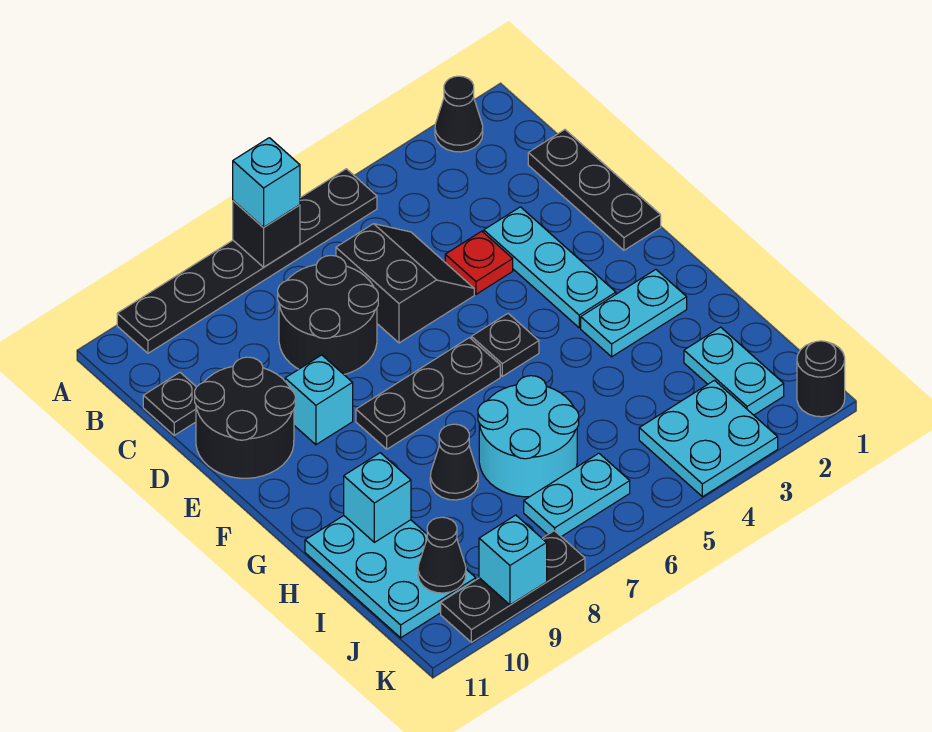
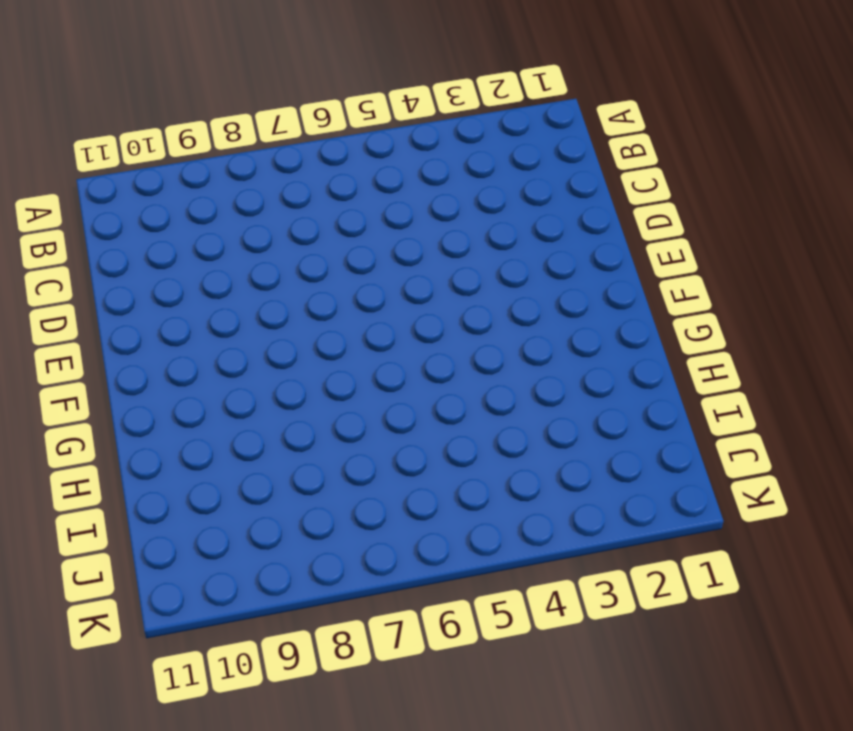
none -> black cone A2 level 1
none -> black plate A5:A10 level 1
none -> black plate C1:E1 level 1

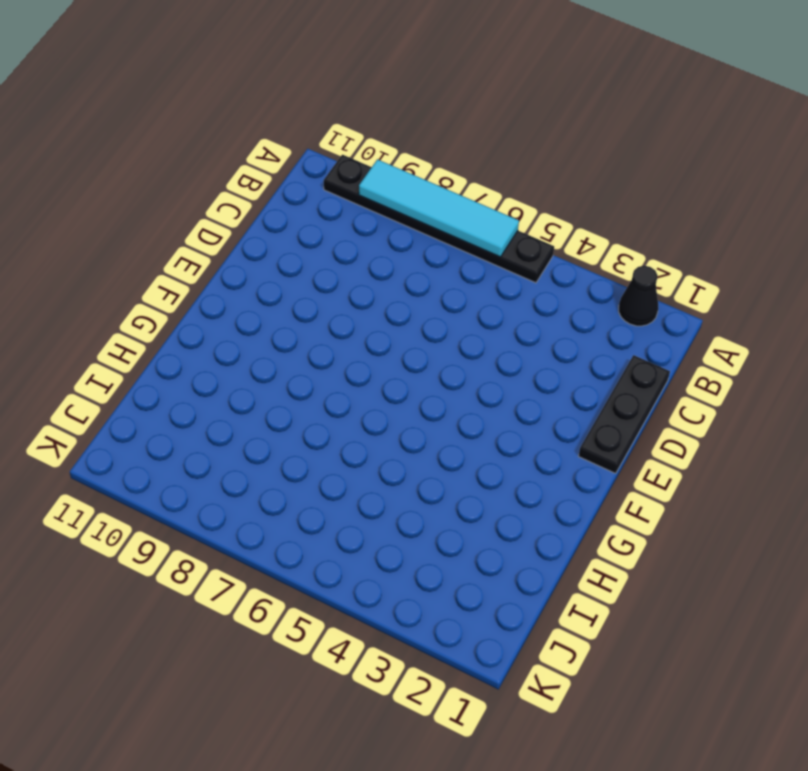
cyan tile A6:A9 level 2 -> black brick A7 level 2
none -> black slope C5:D6 level 1 top 6
none -> black round brick C7:D8 level 1
none -> black plate C11 level 1

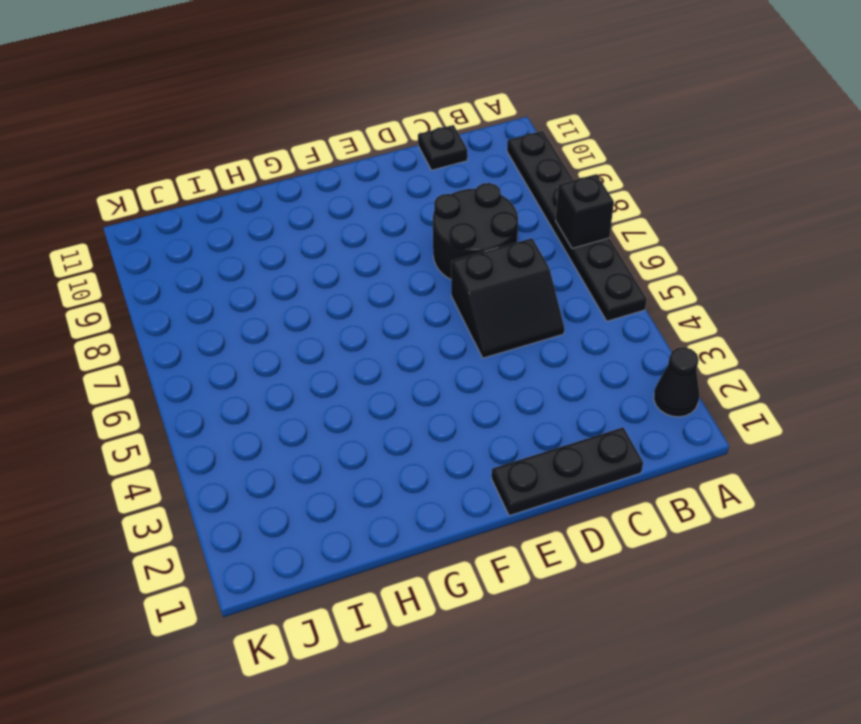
none -> cyan plate D3:F3 level 1
none -> red plate D4 level 1
none -> black round brick D10:E11 level 1

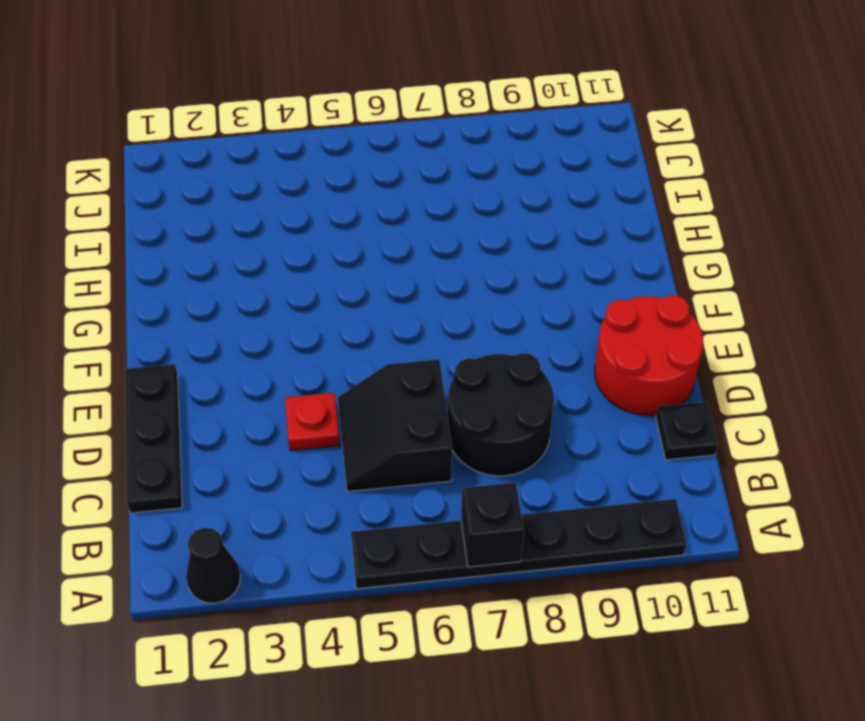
red round brick D10:E11 level 1 -> black round brick D10:E11 level 1
none -> cyan plate D3:F3 level 1
none -> cyan brick E9 level 1
none -> black plate F5 level 1

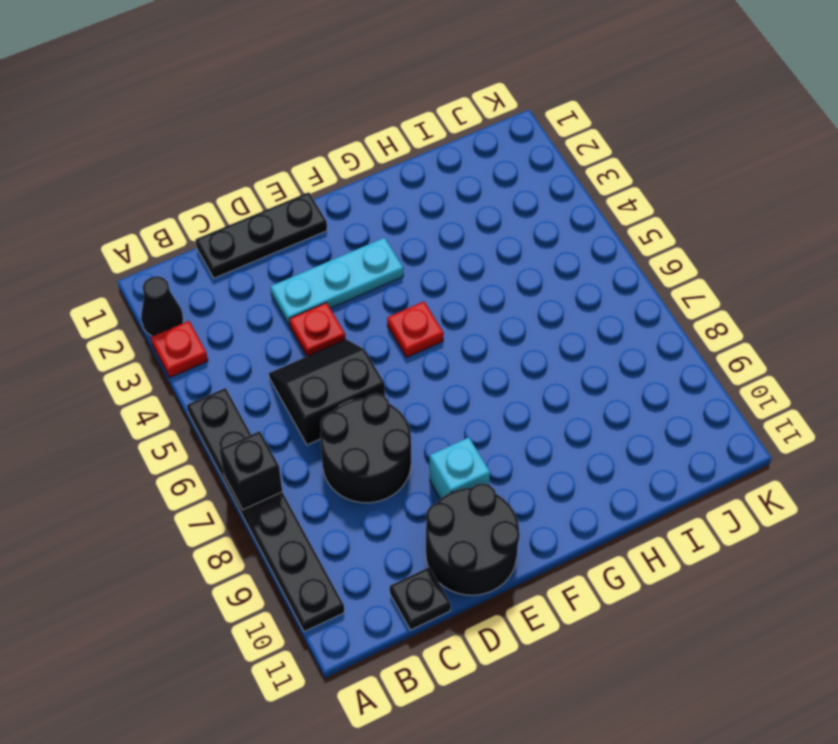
red plate A3 level 1 -> none
red plate F5 level 1 -> black plate F5 level 1
none -> black plate F6:F8 level 1
none -> cyan plate G2:G3 level 1
none -> cyan round brick H6:I7 level 1

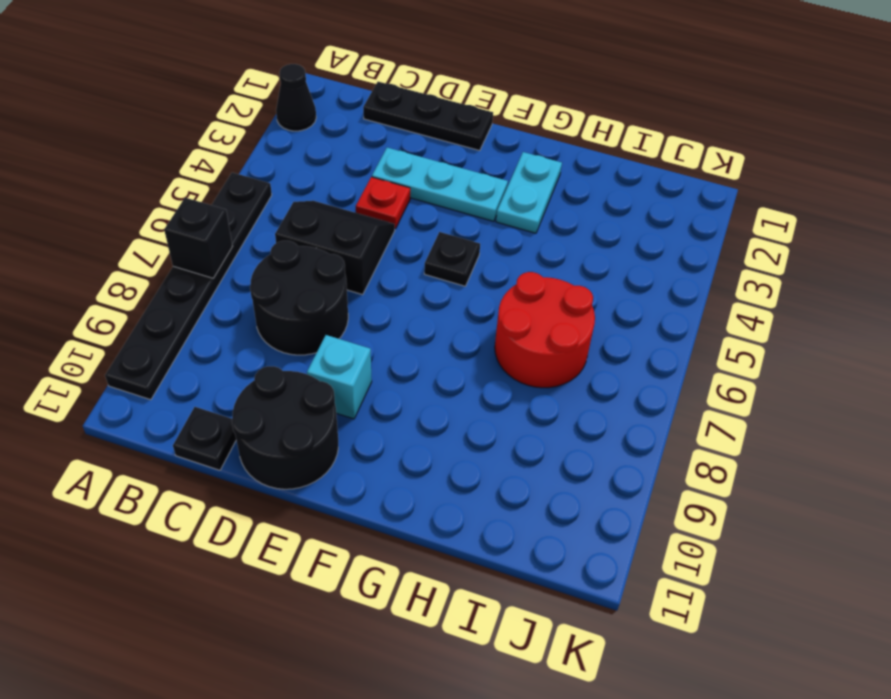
red round brick H6:I7 level 1 -> cyan round brick H6:I7 level 1
none -> black plate F6:F8 level 1
none -> black cone H8 level 1
none -> cyan plate H10:J11 level 1

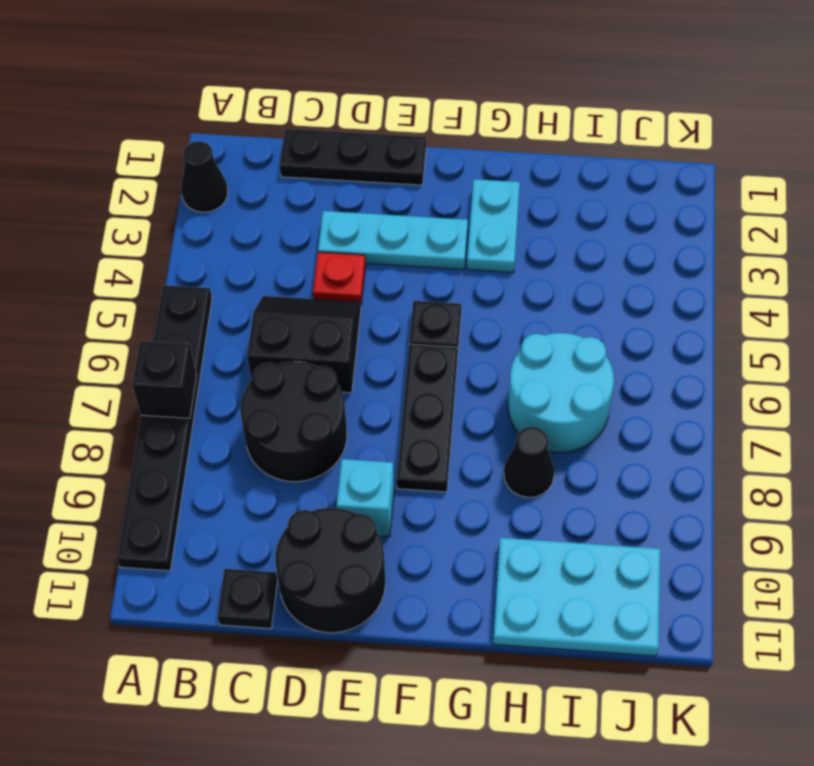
none -> cyan plate I2:J2 level 1
none -> cyan plate J3:K4 level 1
none -> cyan plate J6:J7 level 1

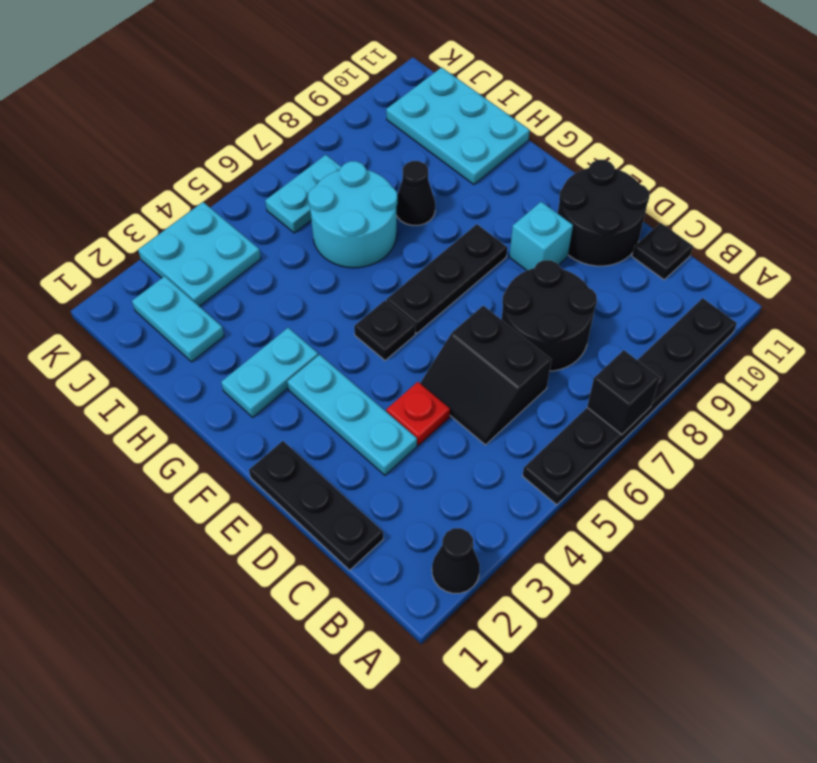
none -> black round brick K1 level 1
none -> black plate K8:K10 level 1
none -> cyan brick H10 level 2

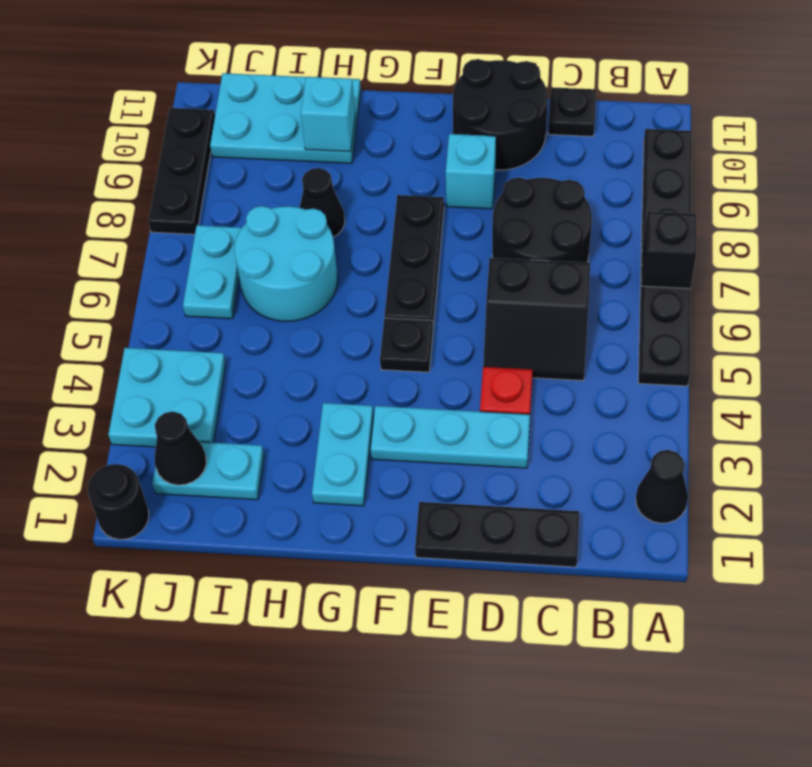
black cone J2 level 2 -> black cone J10 level 2
none -> cyan brick K9 level 2
none -> cyan brick A7 level 3

